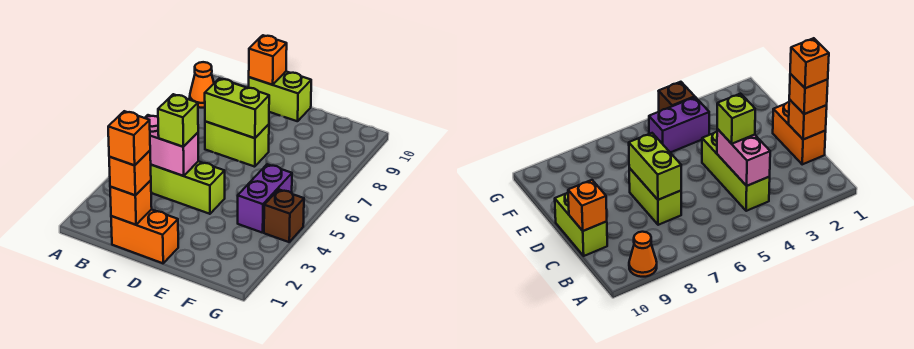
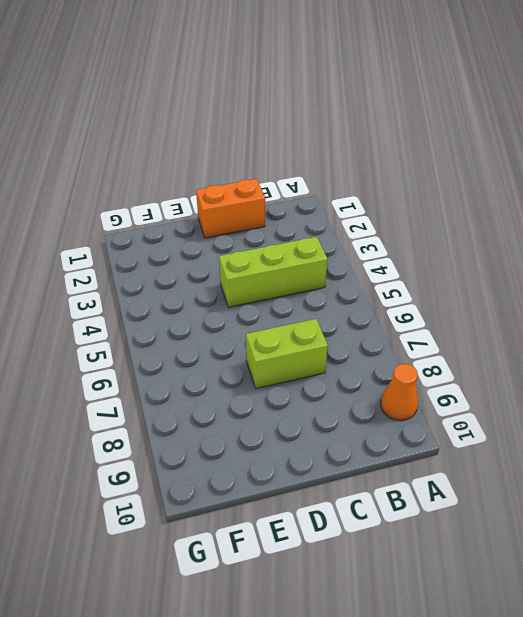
none -> lime brick C10:D10 level 1
none -> purple brick F4:F5 level 1
none -> brown brick G4 level 1

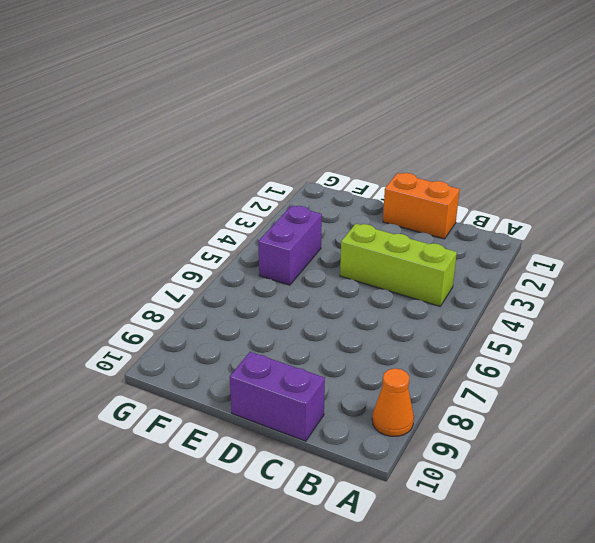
purple brick C10:D10 level 1 -> lime brick C10:D10 level 1
none -> lime brick C7:D7 level 1
none -> brown brick G4 level 1
none -> pink brick B4:C4 level 2

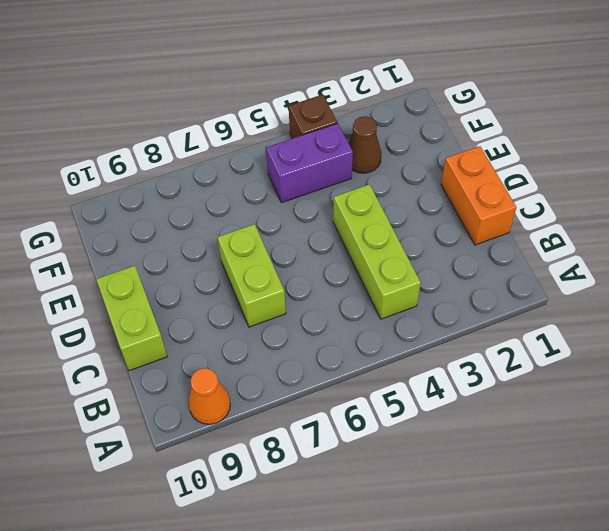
brown cone F3 level 1 -> none
none -> pink brick B4:C4 level 2
none -> orange brick C1 level 2
none -> lime brick C7:D7 level 2

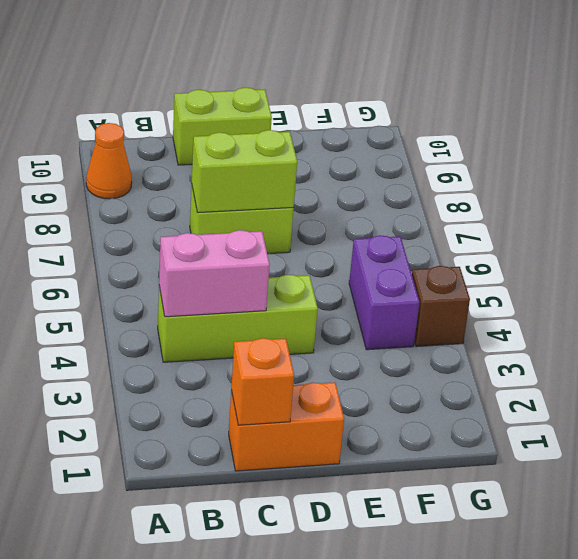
none -> orange brick C10 level 2
none -> orange brick C1 level 3
none -> lime brick C4 level 3

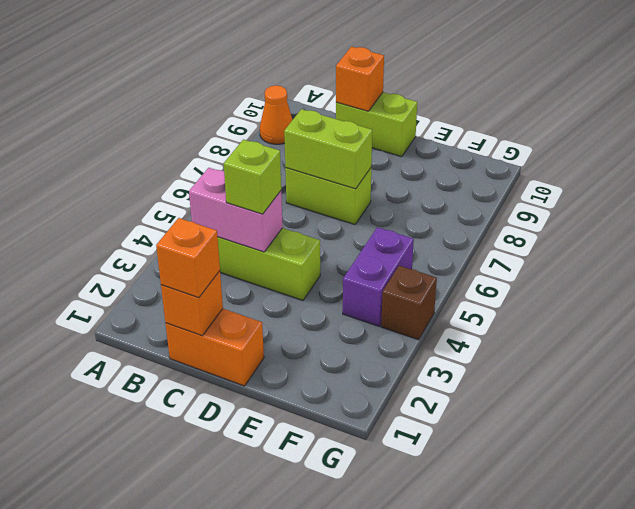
none -> orange brick C1 level 4

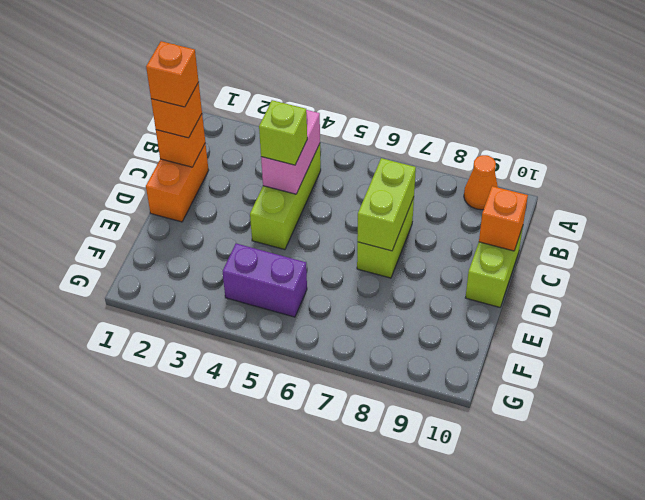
none -> brown brick G4 level 1

